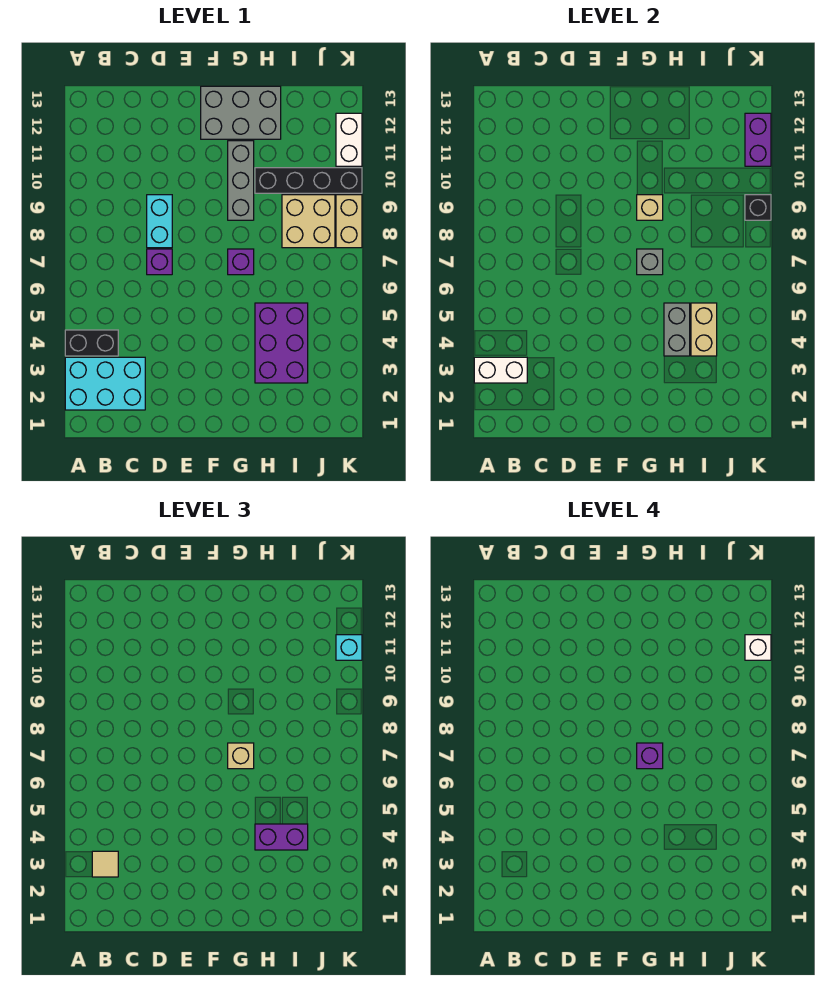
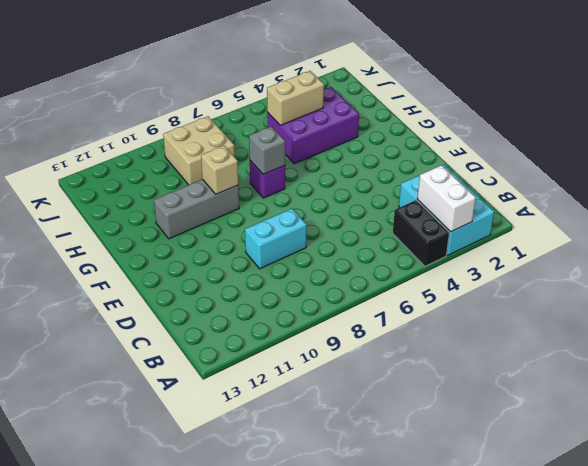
none -> purple brick D7 level 1
none -> grey brick F12:H13 level 1
none -> black brick H10:K10 level 1

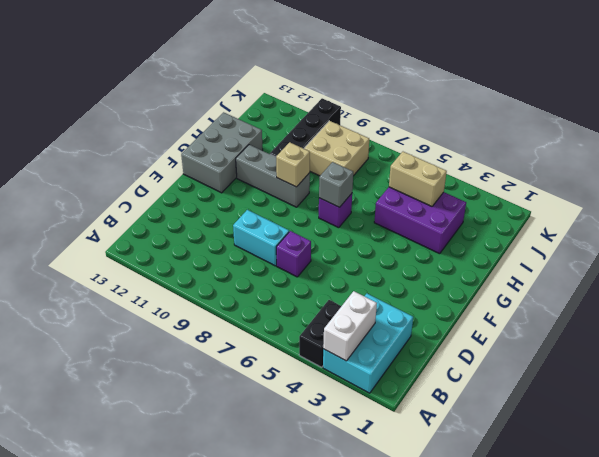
none -> tan brick K8:K9 level 1
none -> white brick K11:K12 level 1
none -> grey brick H4:H5 level 2

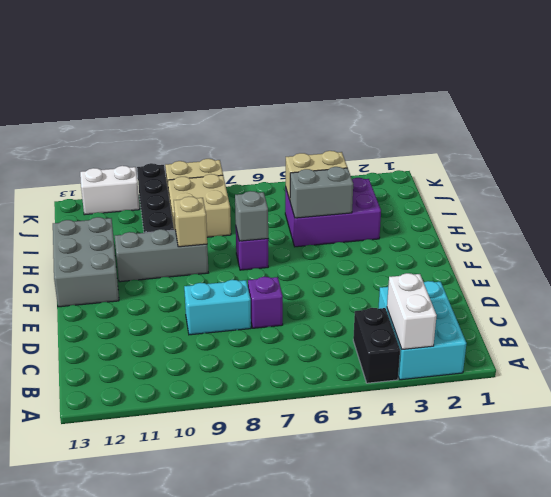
none -> black brick K9 level 2
none -> purple brick K11:K12 level 2
none -> tan tile B3 level 3

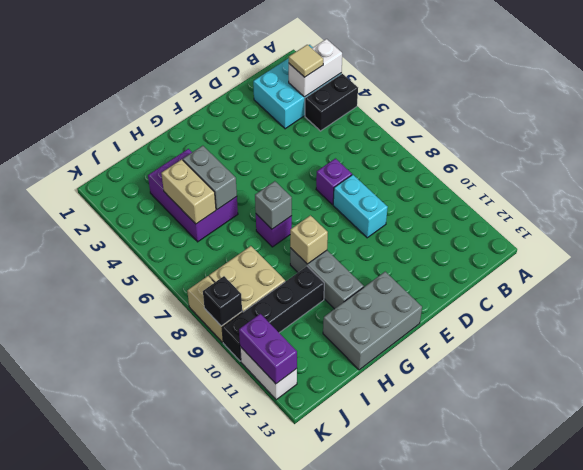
none -> tan brick G7 level 3
none -> purple brick H4:I4 level 3
none -> cyan brick K11 level 3

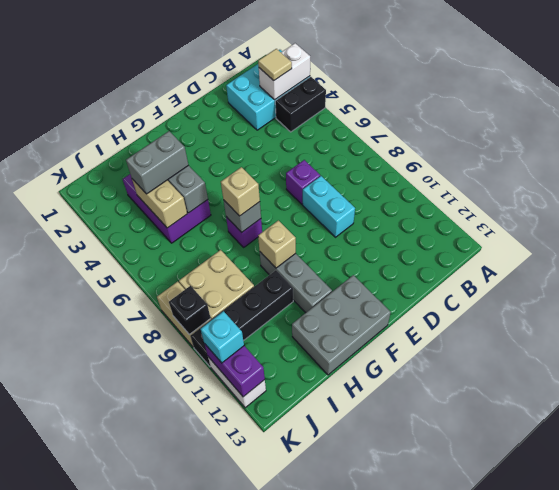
grey brick H4:I4 level 3 -> purple brick H4:I4 level 3
none -> purple brick G7 level 4
none -> white brick K11 level 4

